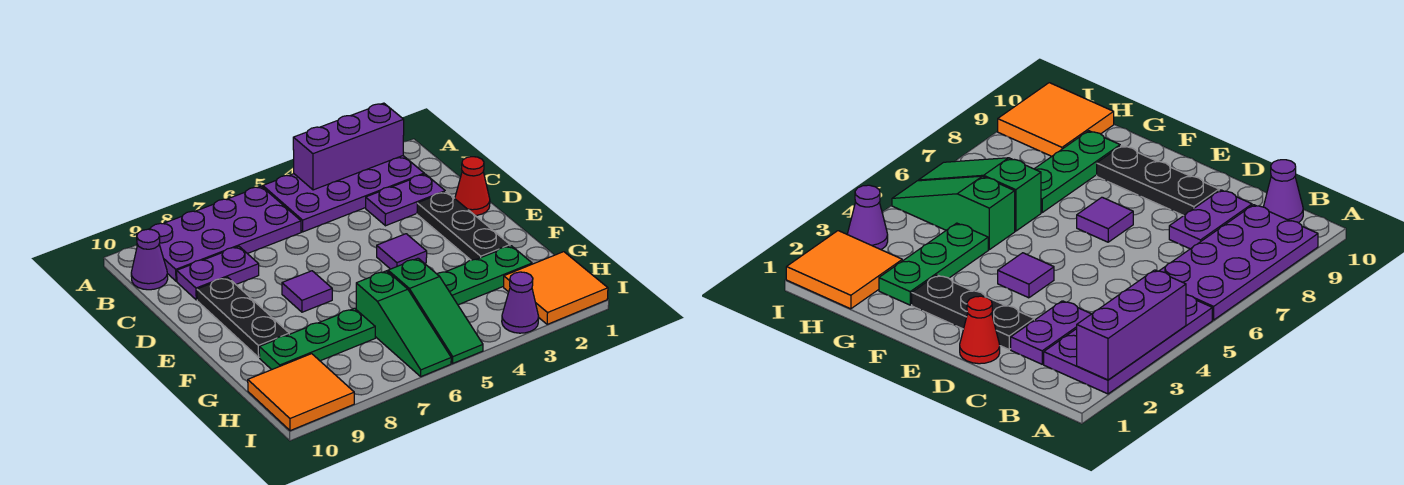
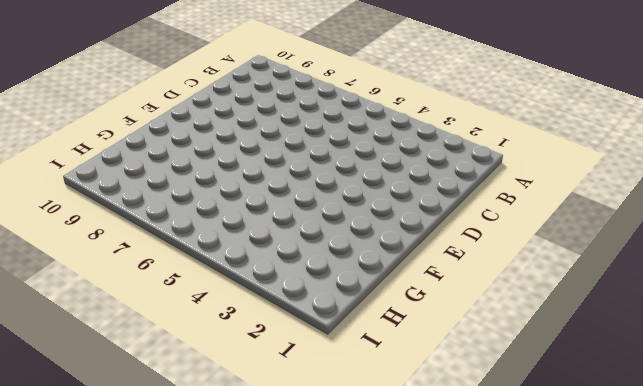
none -> purple plate A2:B5 level 1
none -> purple plate A6:B9 level 1
none -> purple cone B10 level 1

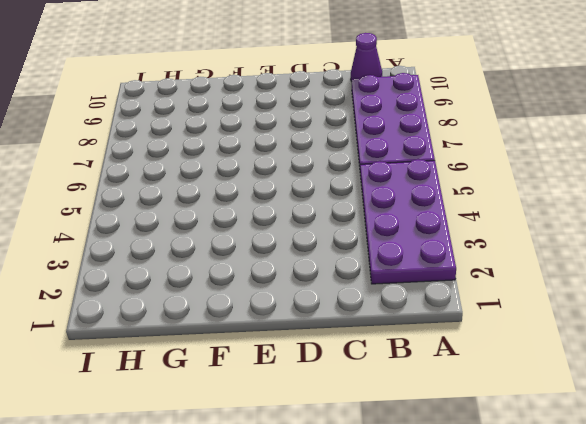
none -> purple plate C2:C3 level 1
none -> purple plate C8:C9 level 1
none -> red cone D1 level 1

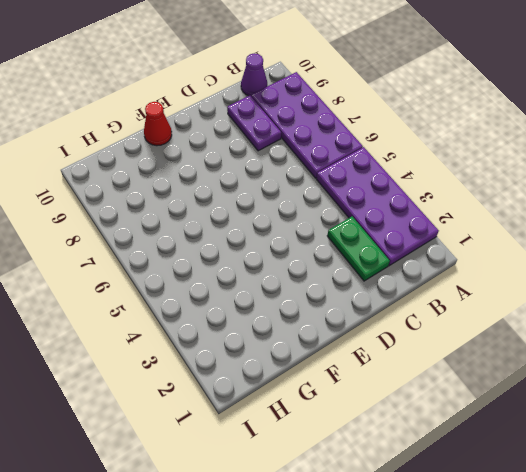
green plate C2:C3 level 1 -> purple plate C2:C3 level 1
red cone F10 level 1 -> red cone D1 level 1
none -> black plate D2:F2 level 1
none -> black plate D9:F9 level 1
none -> purple tile E4 level 1

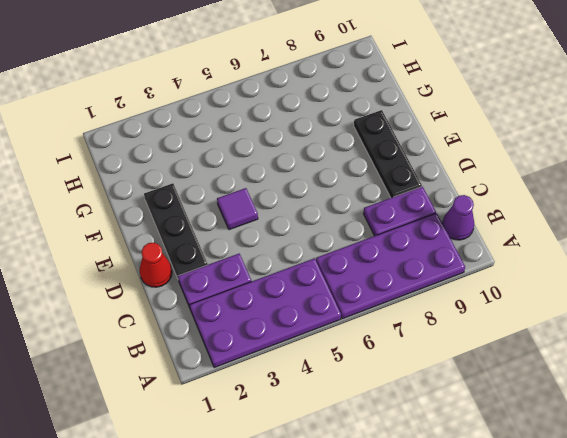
none -> purple tile E7 level 1
none -> green plate G2:G4 level 1
none -> green slope G5:I5 level 1 top G

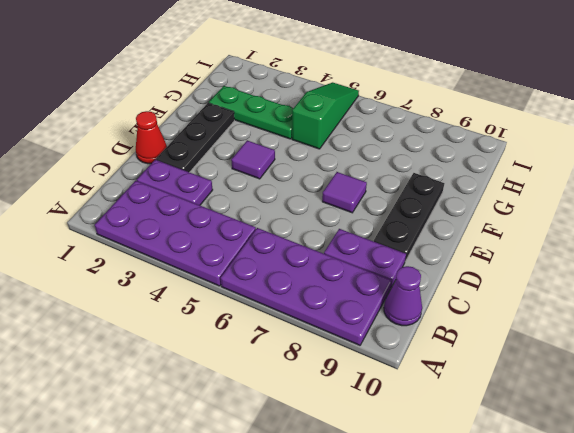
none -> green slope G6:I6 level 1 top G
none -> green plate G7:G9 level 1
none -> orange tile H1:I2 level 1

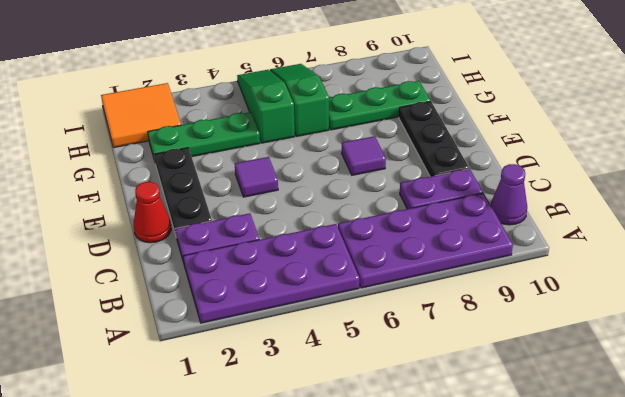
none -> orange tile H9:I10 level 1
none -> purple cone I3 level 1
none -> purple brick A2:A4 level 2

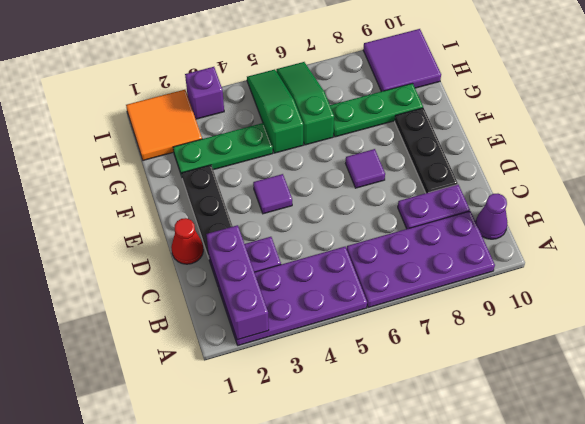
purple brick A2:C2 level 2 -> purple brick A2:A4 level 2
purple tile H9:I10 level 1 -> orange tile H9:I10 level 1
purple brick I3 level 1 -> purple cone I3 level 1

